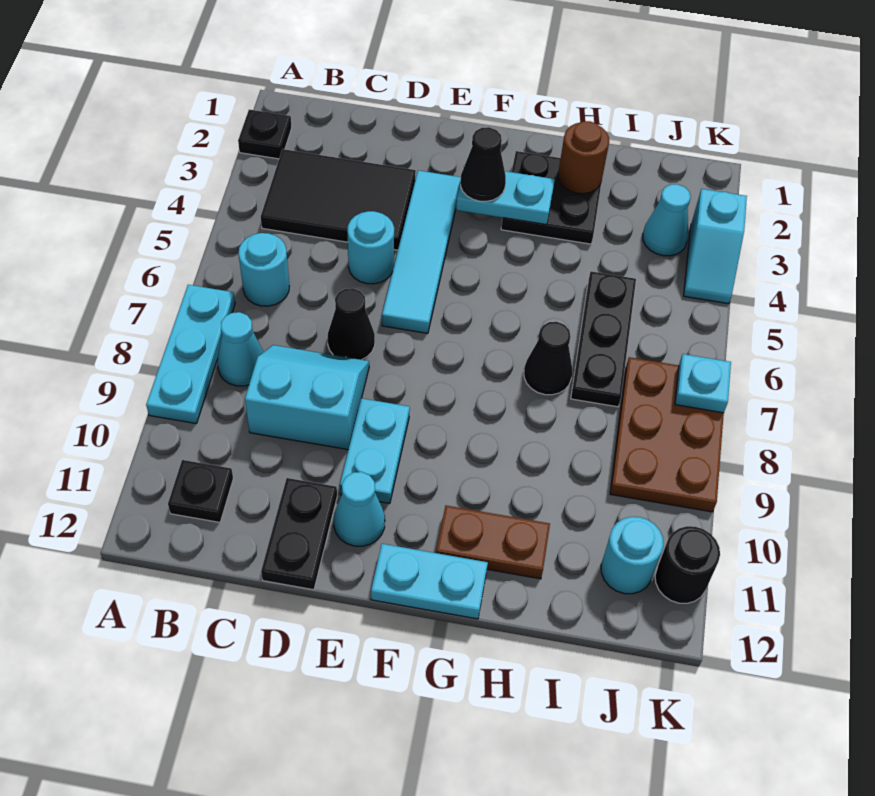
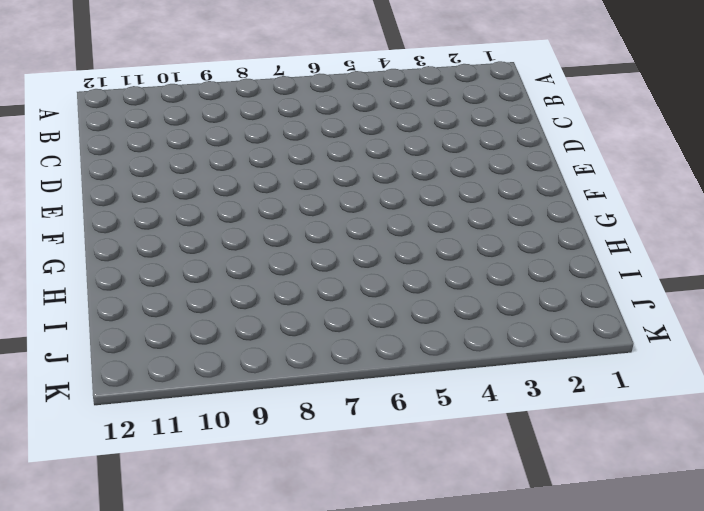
none -> black plate A2 level 1
none -> cyan plate A7:A9 level 1
none -> black tile B3:D4 level 1

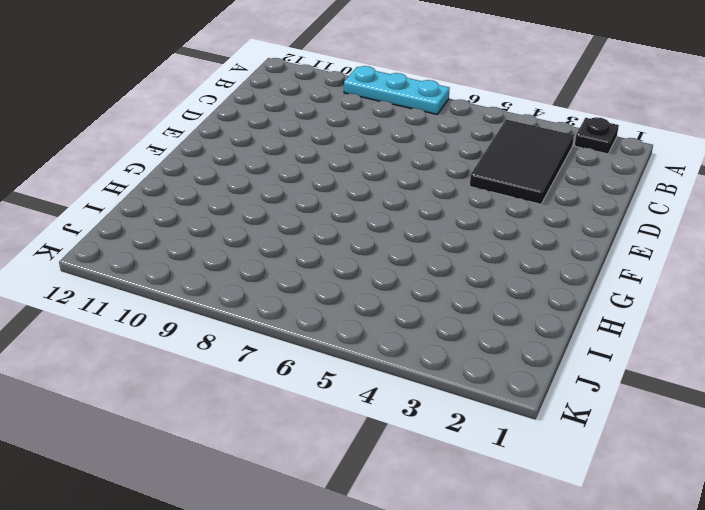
none -> cyan round brick B6 level 1
none -> cyan cone B8 level 1
none -> black plate B11 level 1

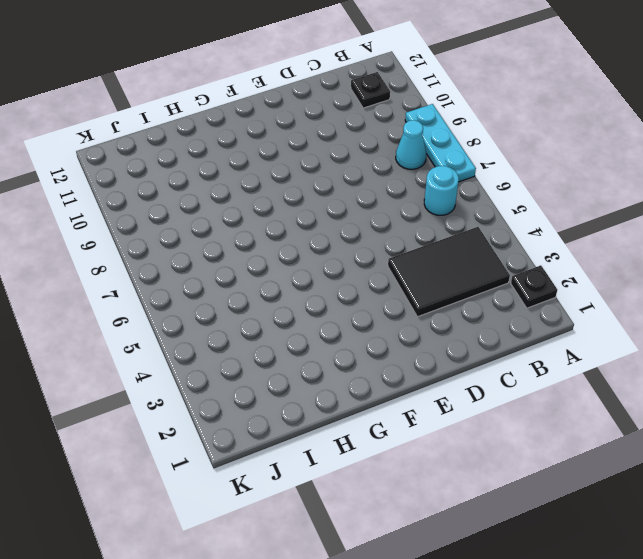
none -> cyan slope C8:D9 level 1 top 9
none -> cyan round brick D5 level 1
none -> black cone D7 level 1

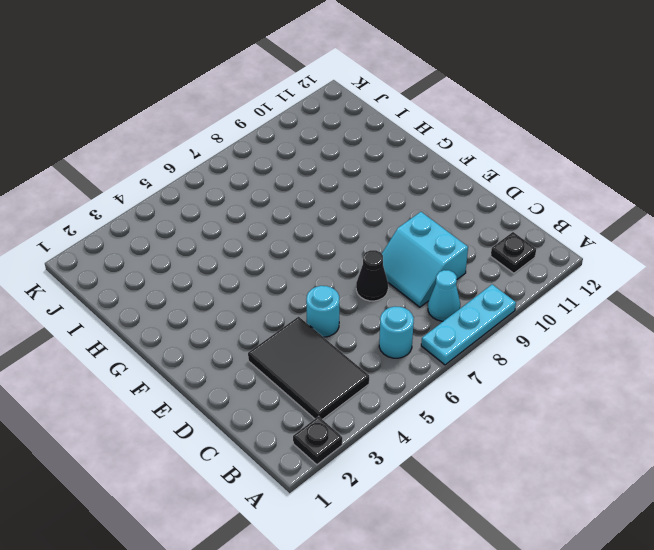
none -> black plate D11:D12 level 1
none -> cyan tile E3:E6 level 1
none -> cyan plate E9:E10 level 1

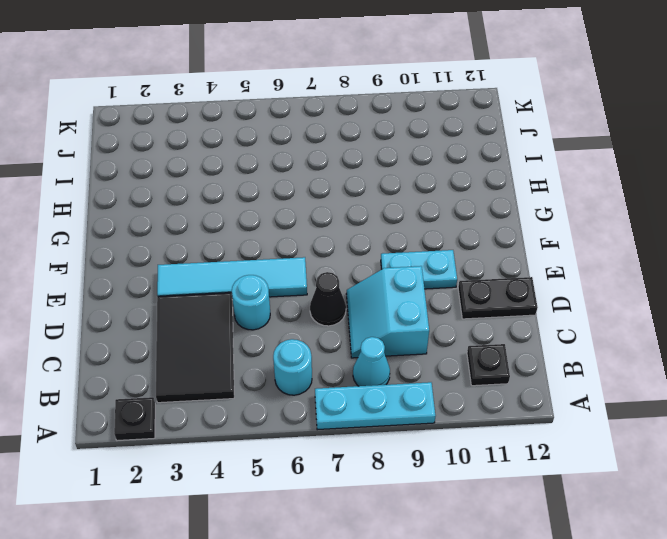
none -> cyan cone E11 level 1
none -> cyan plate F12:G12 level 1
none -> black plate G2:H3 level 1

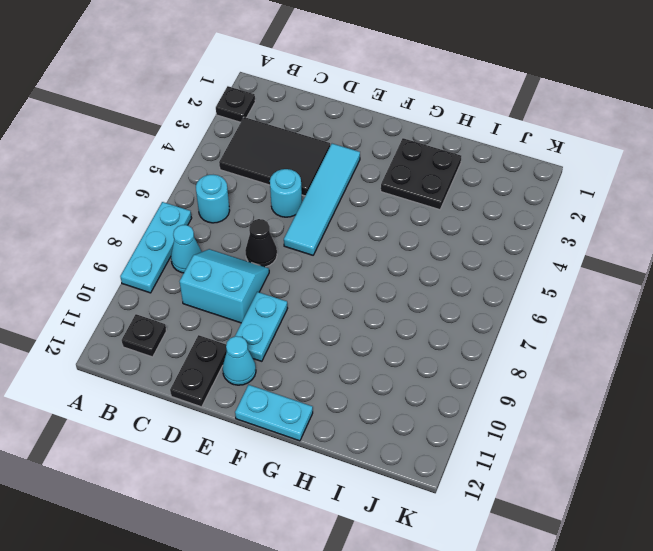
none -> brown plate G11:H11 level 1
none -> black cone H7 level 1
none -> black plate I5:I7 level 1

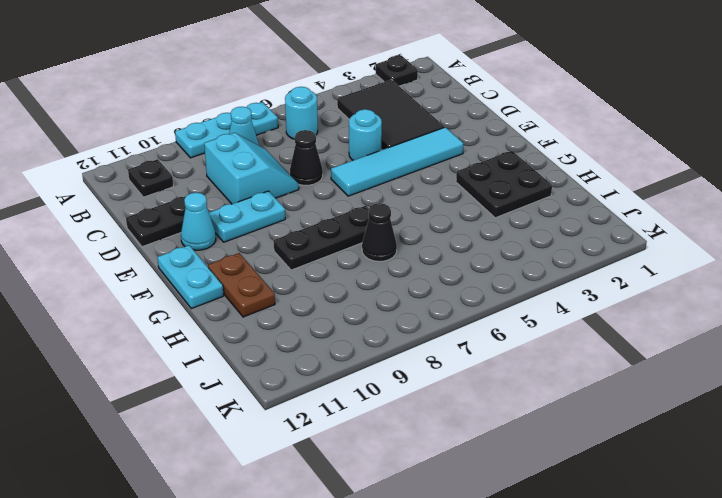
black plate G7:G9 level 1 -> black plate I5:I7 level 1
none -> cyan cone J3 level 1
none -> brown plate J7:K9 level 1
none -> cyan round brick J11 level 1

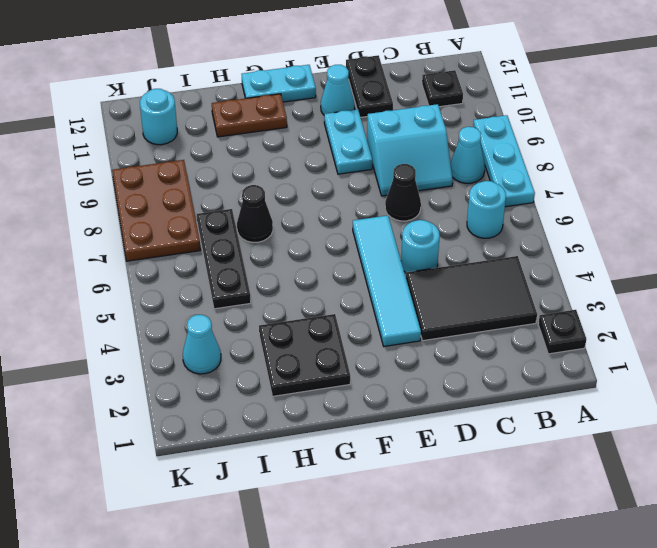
none -> cyan slope K3:K4 level 1 top 3
none -> black round brick K11 level 1
none -> cyan plate F3:G3 level 2

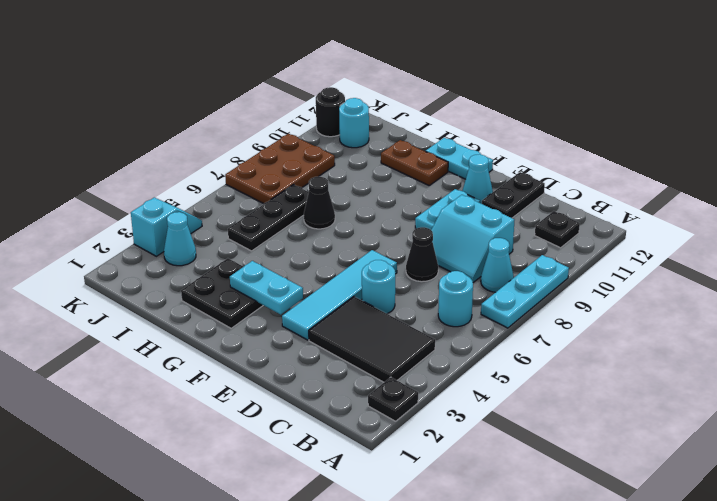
none -> brown round brick H2 level 2
none -> cyan plate K7 level 2
none -> black cone F3 level 3

